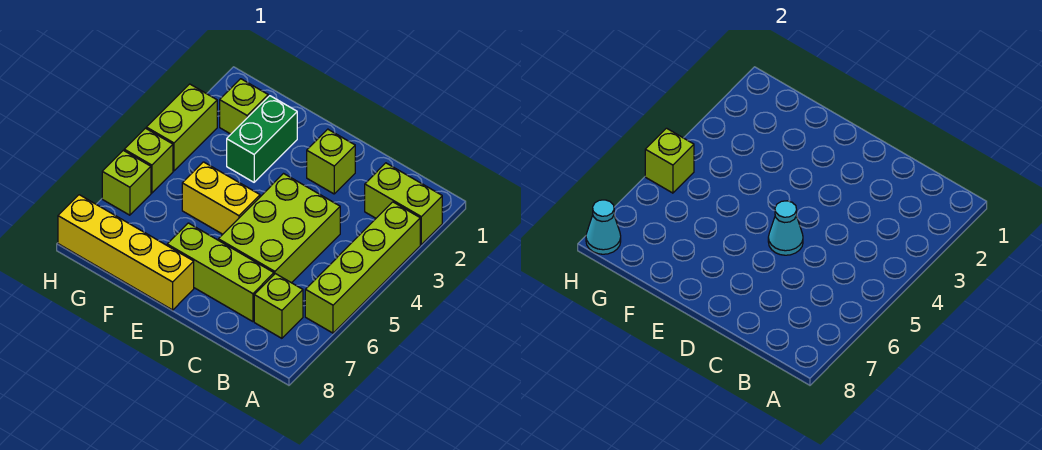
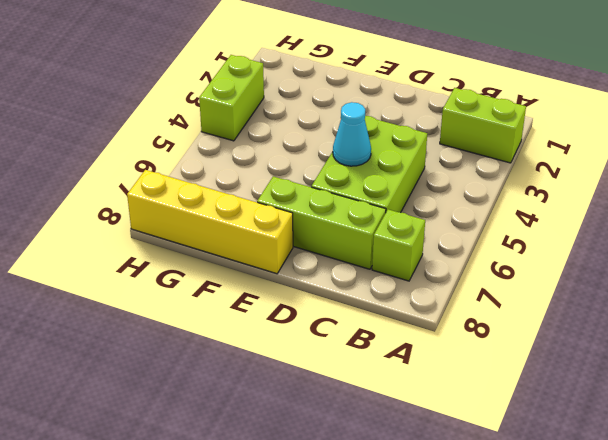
none -> lime brick A3:A6 level 1
none -> lime brick D2 level 1
none -> yellow brick E5:F5 level 1

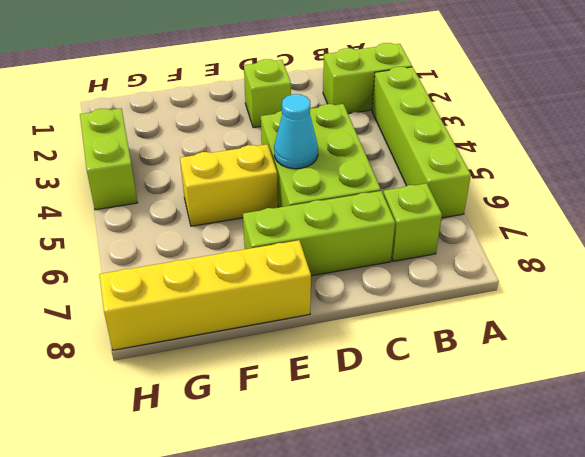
none -> green brick F2:F3 level 1
none -> lime brick G2 level 1
none -> lime brick H5 level 1

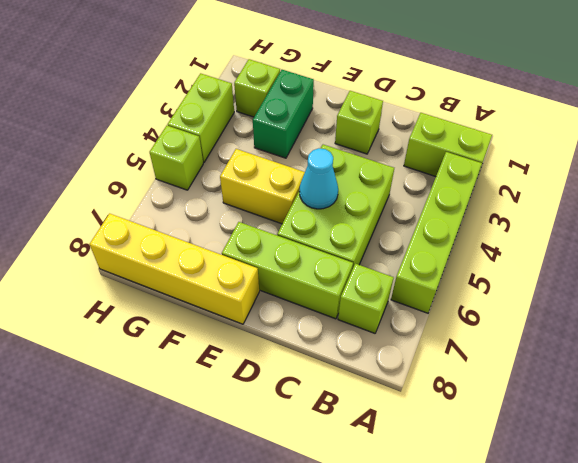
none -> lime brick H6 level 1
none -> lime brick H5 level 2
none -> cyan cone H8 level 2

